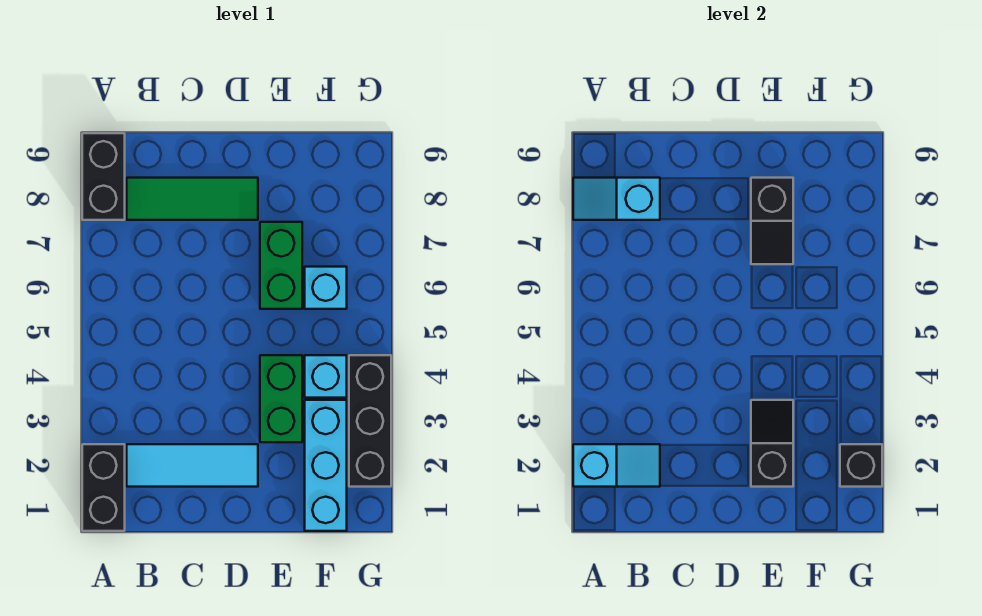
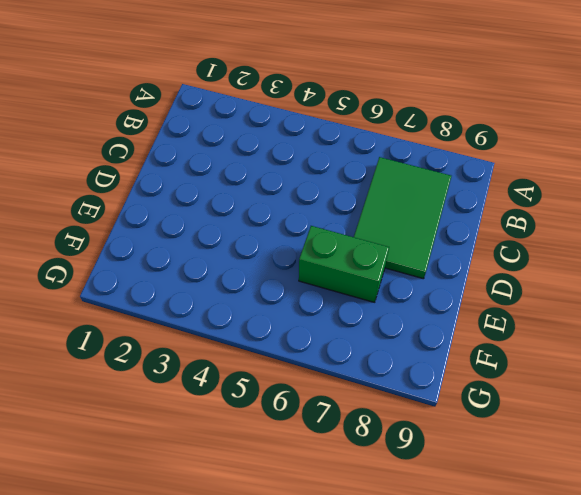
green tile B7:D8 level 1 -> green tile B8:D8 level 1
none -> black brick A1:A2 level 1
none -> black brick A8:A9 level 1
none -> cyan tile B2:D2 level 1

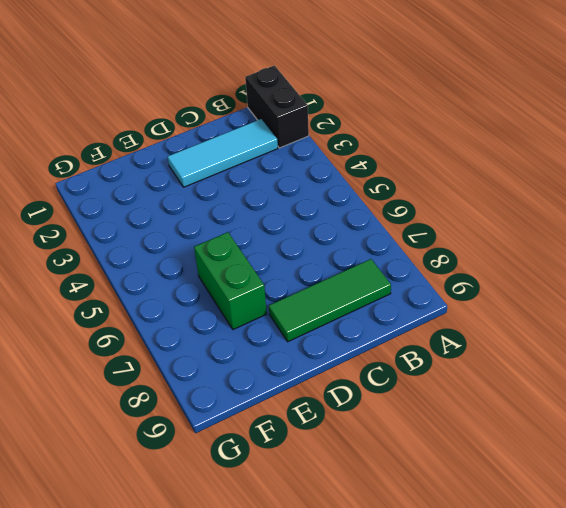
none -> black brick A8:A9 level 1
none -> green brick E3:E4 level 1
none -> cyan brick F1:F3 level 1

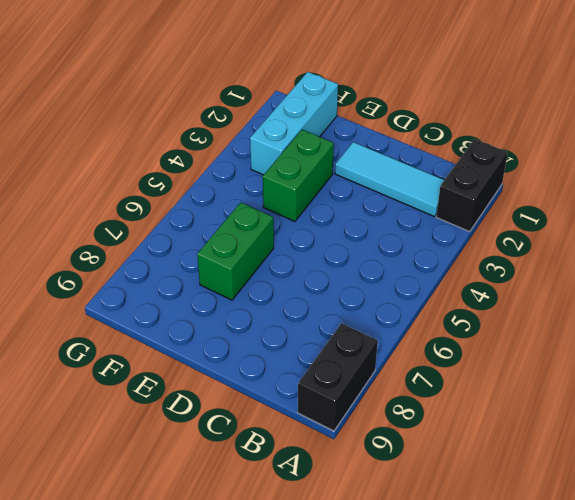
none -> green tile B8:D8 level 1
none -> cyan brick F4 level 1
none -> cyan brick F6 level 1

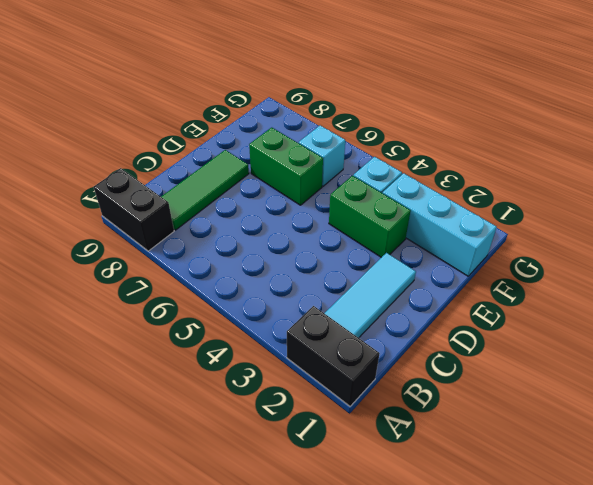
none -> black brick G2:G4 level 1
none -> cyan slope A2:B2 level 2 top A
none -> cyan slope A8:B8 level 2 top B

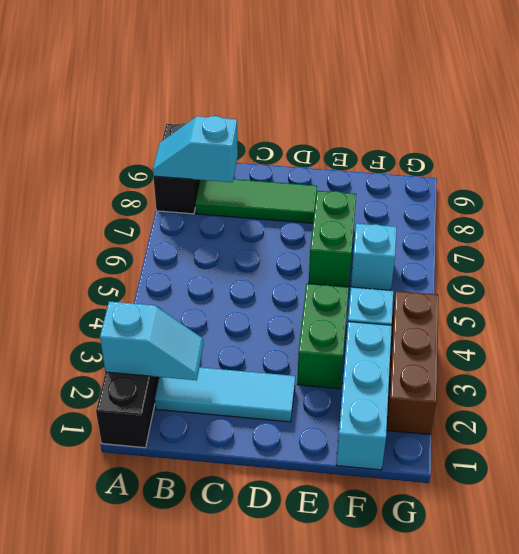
brown brick G2:G4 level 1 -> black brick G2:G4 level 1
none -> black slope E2:E3 level 2 top 2
none -> black slope E7:E8 level 2 top 8
none -> black brick G2 level 2

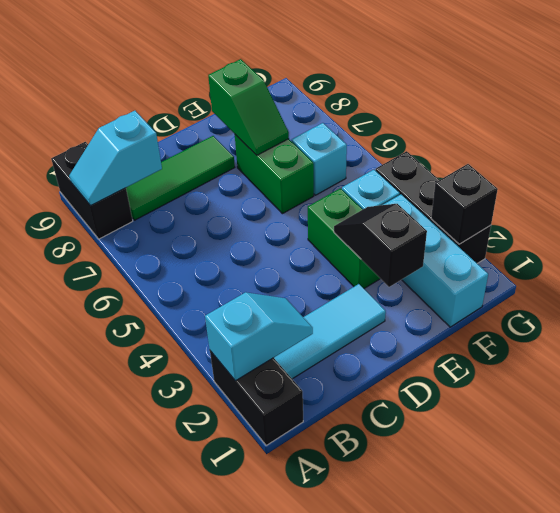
green slope E7:E8 level 2 top 8 -> black slope E7:E8 level 2 top 8

